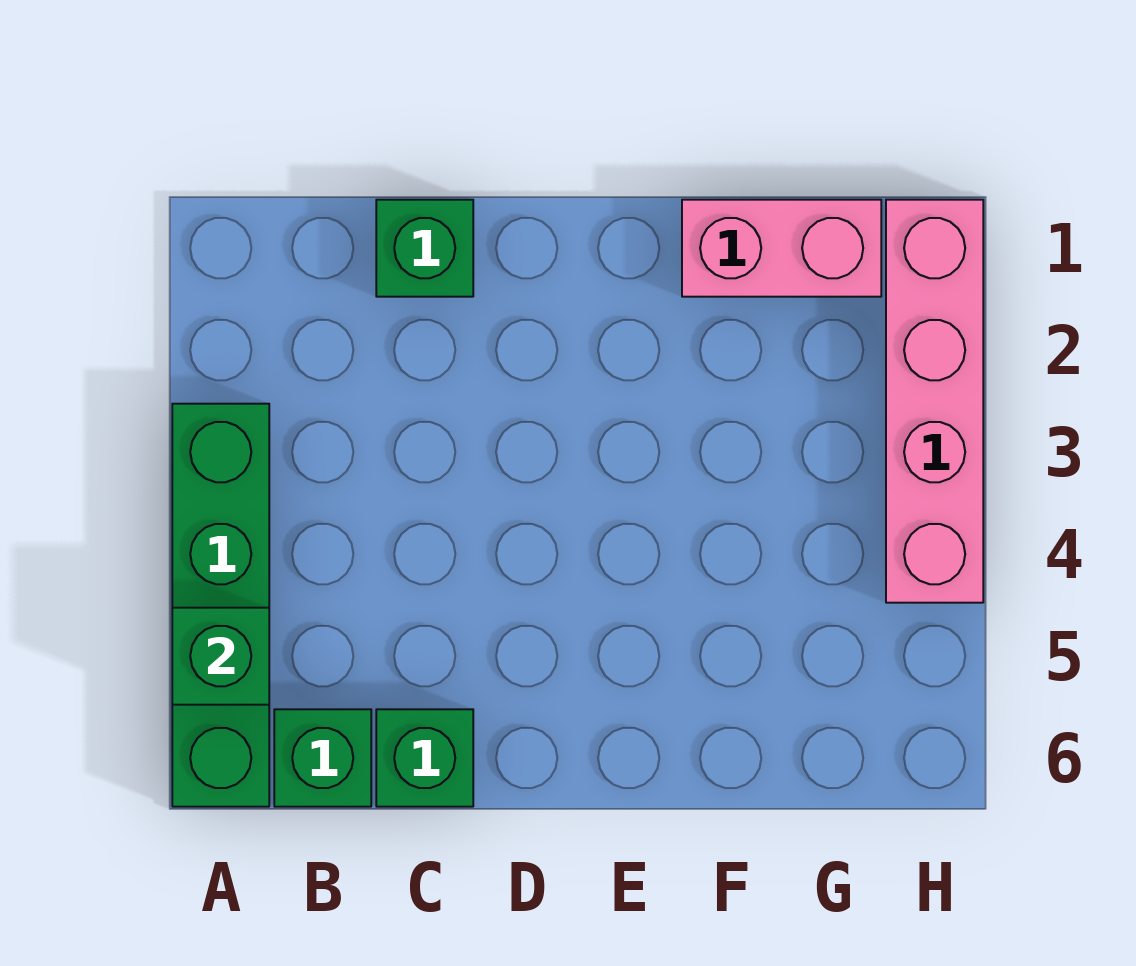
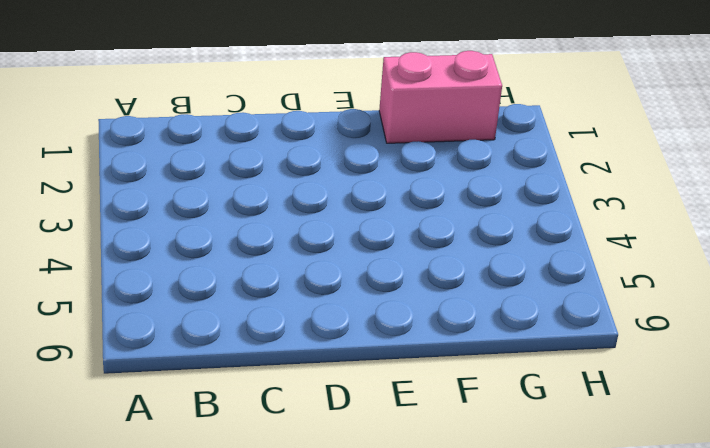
none -> green brick A3:A6 level 1
none -> green brick B6 level 1

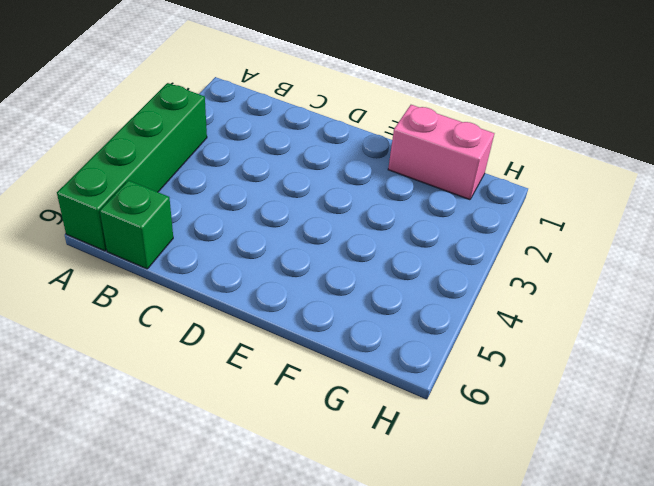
none -> green brick C1 level 1
none -> green brick C6 level 1

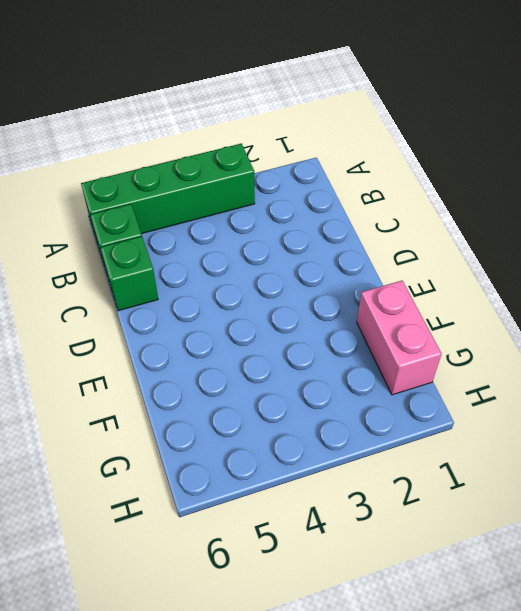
none -> green brick C1 level 1
none -> pink brick H1:H4 level 1

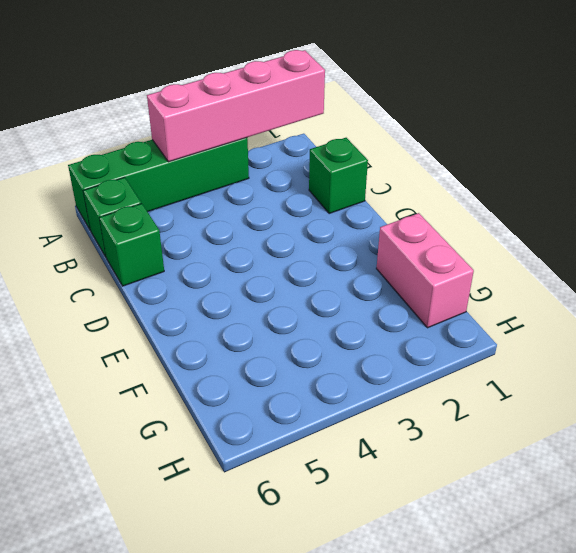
pink brick A1:A4 level 2 -> pink brick H1:H4 level 1
none -> green brick A5 level 2

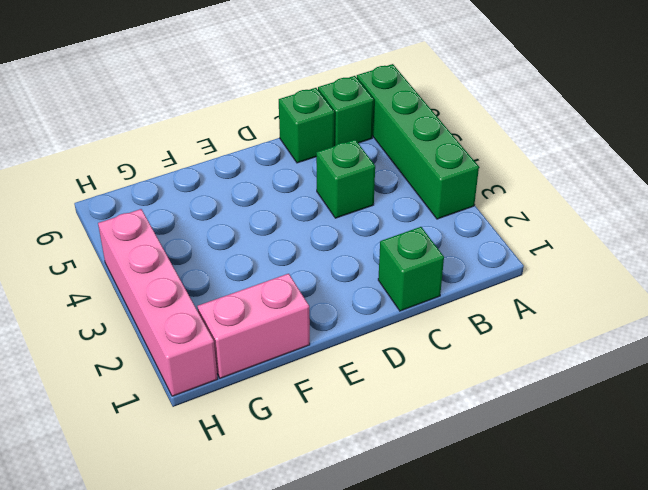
green brick C4 level 1 -> green brick A5 level 2

